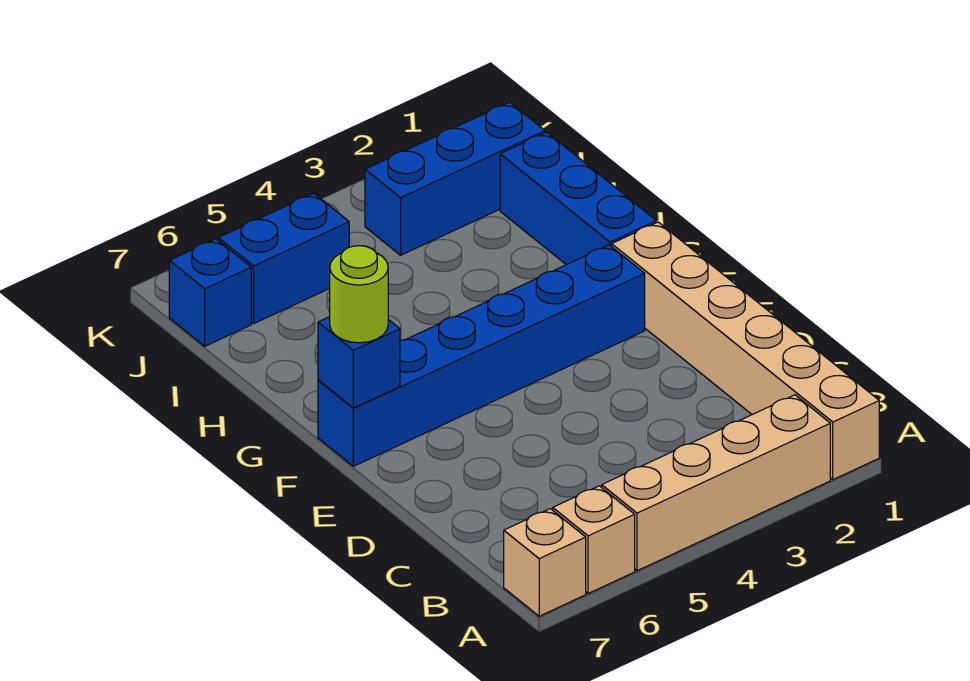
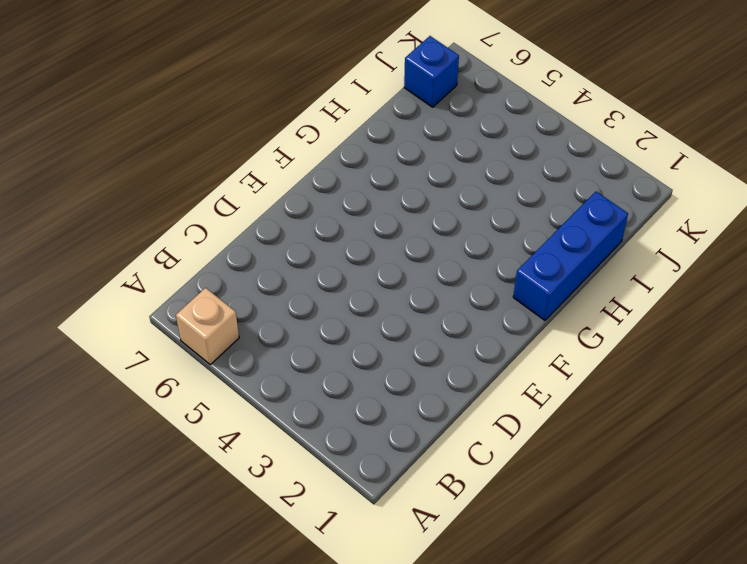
none -> tan brick A1:F1 level 1
none -> tan brick A2:A5 level 1

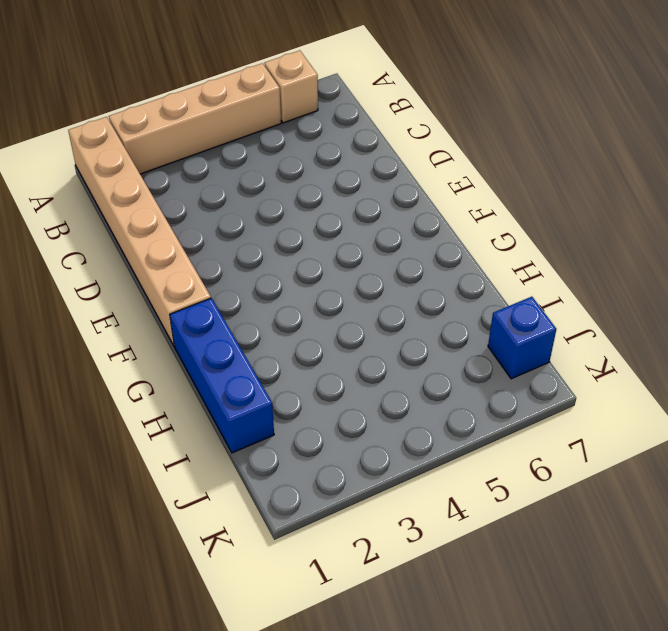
none -> tan brick A7 level 1
none -> blue brick F2:F7 level 1

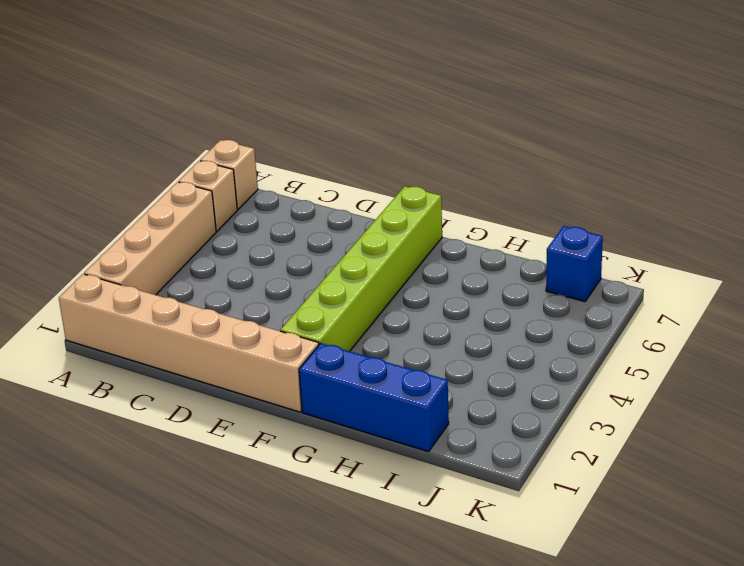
lime brick F2:F7 level 1 -> blue brick F2:F7 level 1
none -> blue brick J1:J3 level 1
none -> blue brick J5:J6 level 1

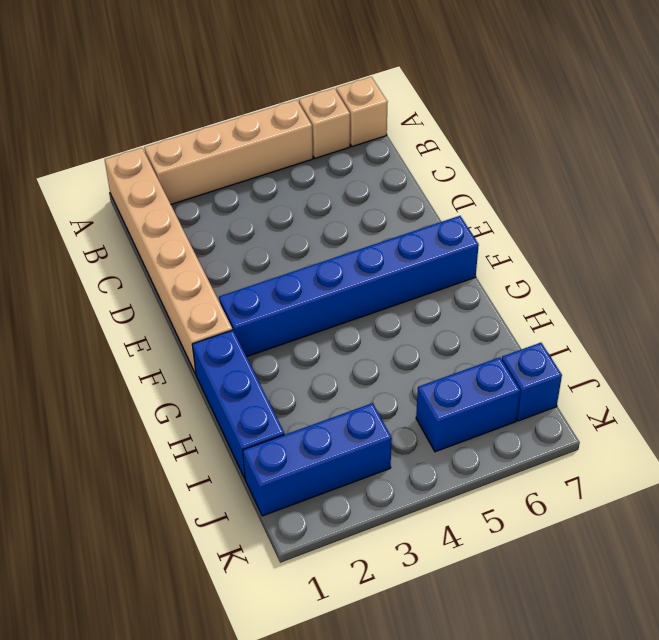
none -> blue brick F7 level 2
none -> lime round brick F7 level 3

